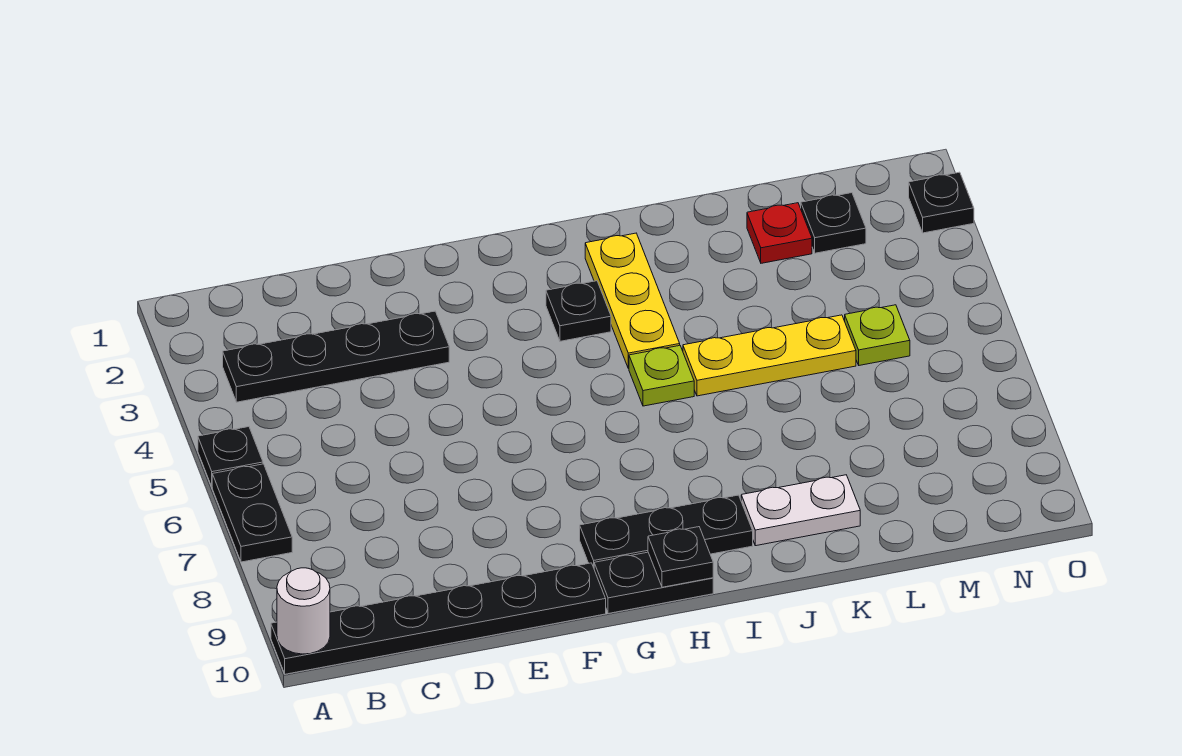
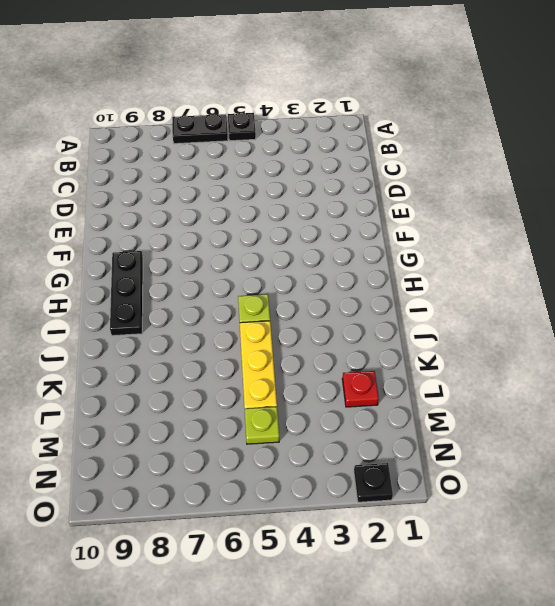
none -> black plate A10:F10 level 1
none -> black plate B3:E3 level 1
none -> black plate G10:H10 level 1

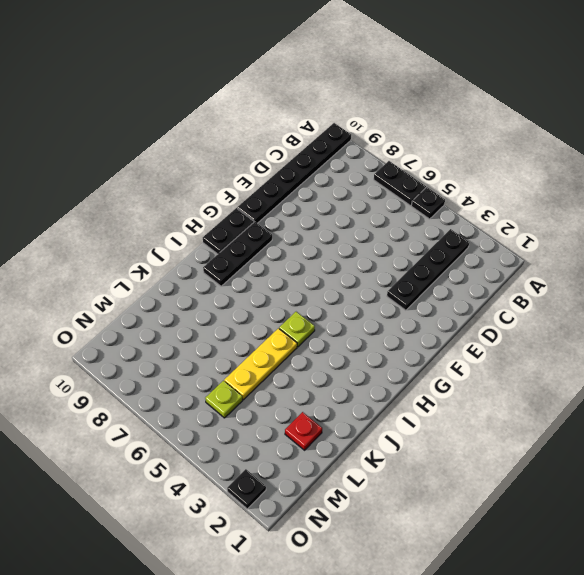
none -> black plate H3 level 1
none -> yellow plate I2:I4 level 1
none -> white plate J9:K9 level 1

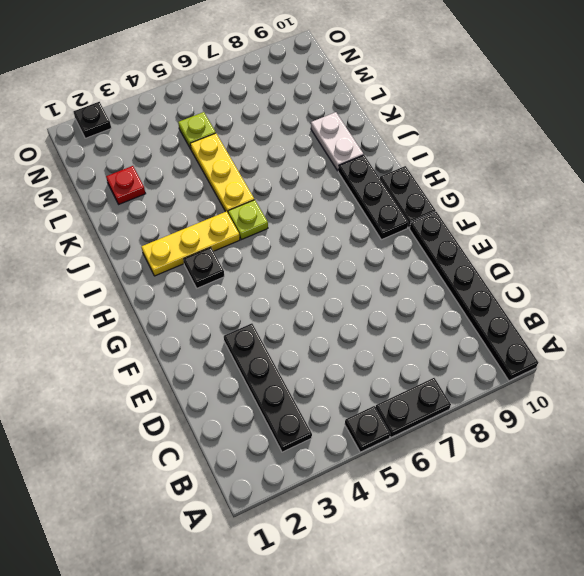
none -> black plate M2 level 1
none -> white round brick A10 level 2
none -> black plate H10 level 2

